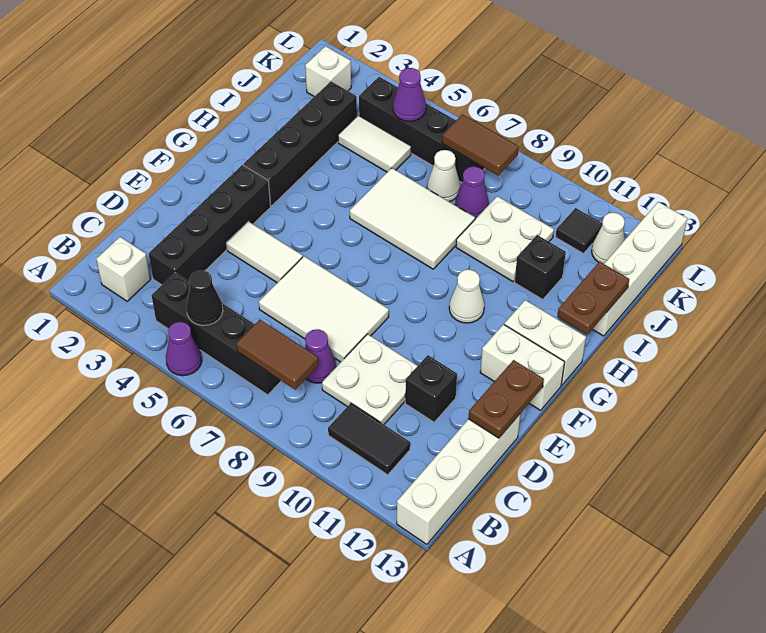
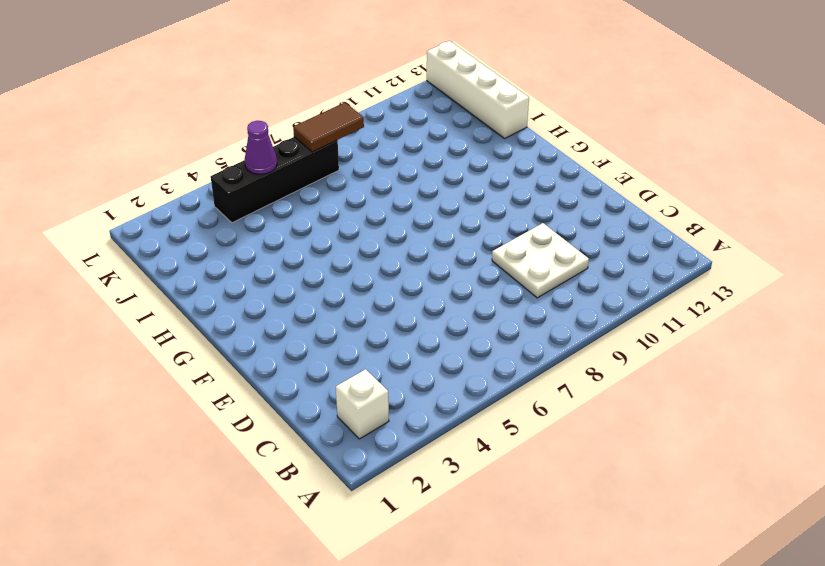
none -> purple cone A5 level 1
none -> white brick A13:D13 level 1
none -> black brick B4:B7 level 1
none -> black tile B10:B11 level 1

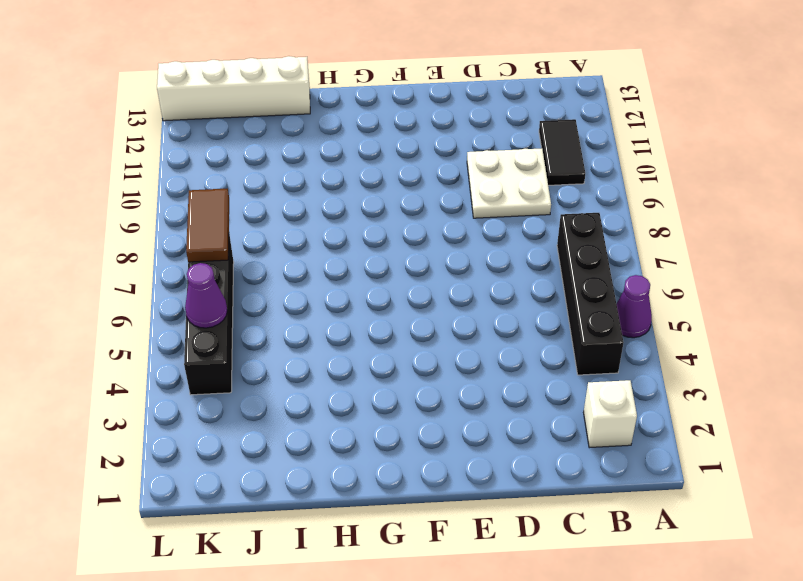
none -> white brick A13:D13 level 1
none -> black brick C3:F3 level 1
none -> purple cone C8 level 1
none -> white tile D6:E8 level 1

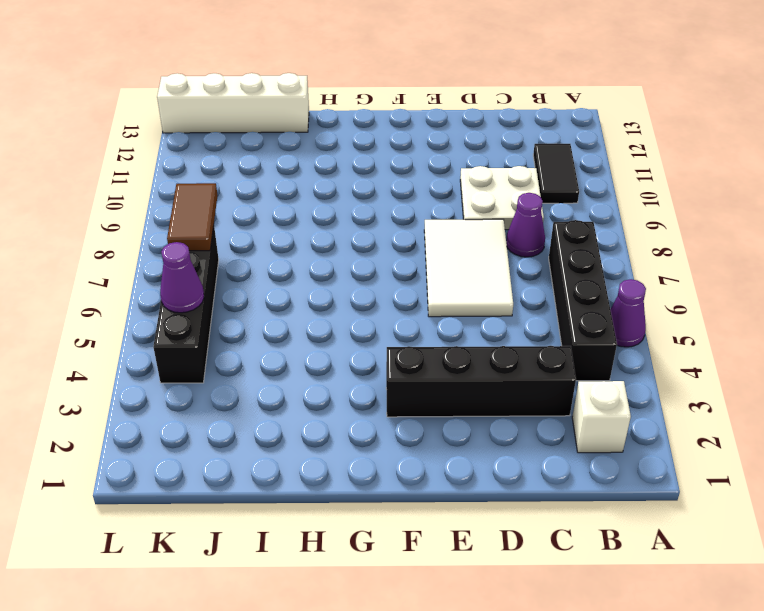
none -> white brick A13:D13 level 1
none -> black brick D11 level 1
none -> white tile E4:E5 level 1
none -> white brick F12:F13 level 1

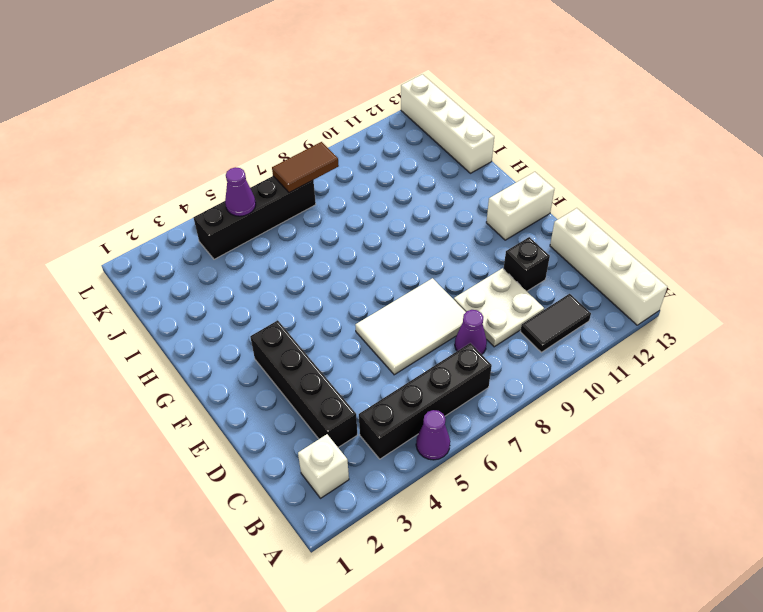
none -> white tile E4:E5 level 1
none -> black brick G3:J3 level 1
none -> white cone G10 level 1
none -> white brick G12:G13 level 1

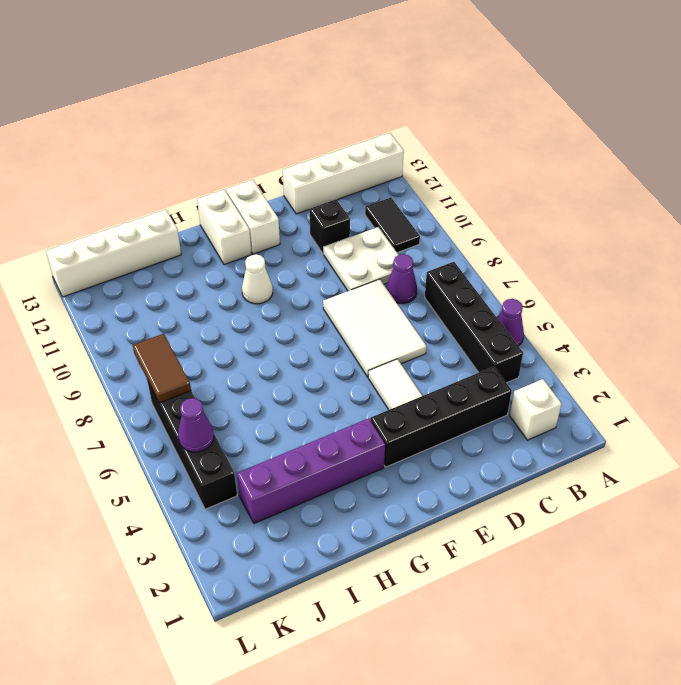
purple brick G3:J3 level 1 -> black brick G3:J3 level 1
none -> white tile H6:I8 level 1
none -> white plate I9:J10 level 1
none -> black brick I11 level 1
none -> white tile J4:J5 level 1

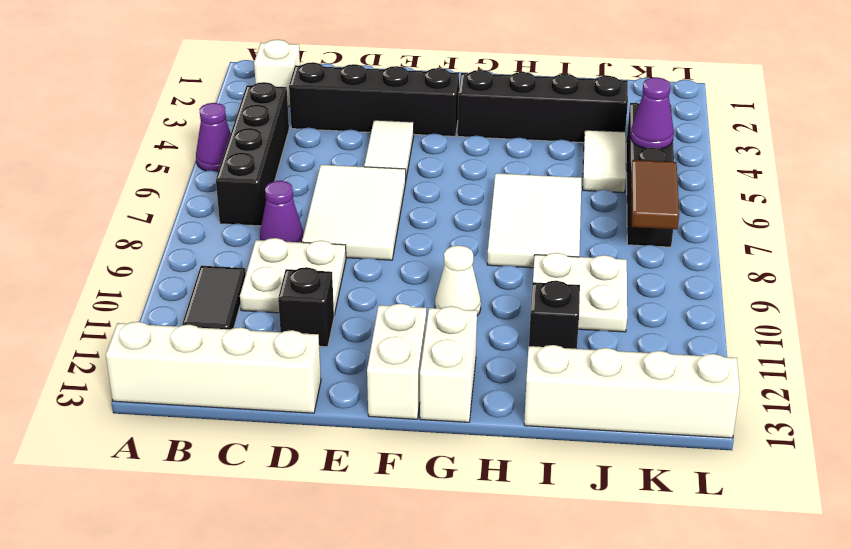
none -> white cone J7 level 1
none -> purple cone J8 level 1
none -> white brick K2 level 1
none -> black tile K11 level 1

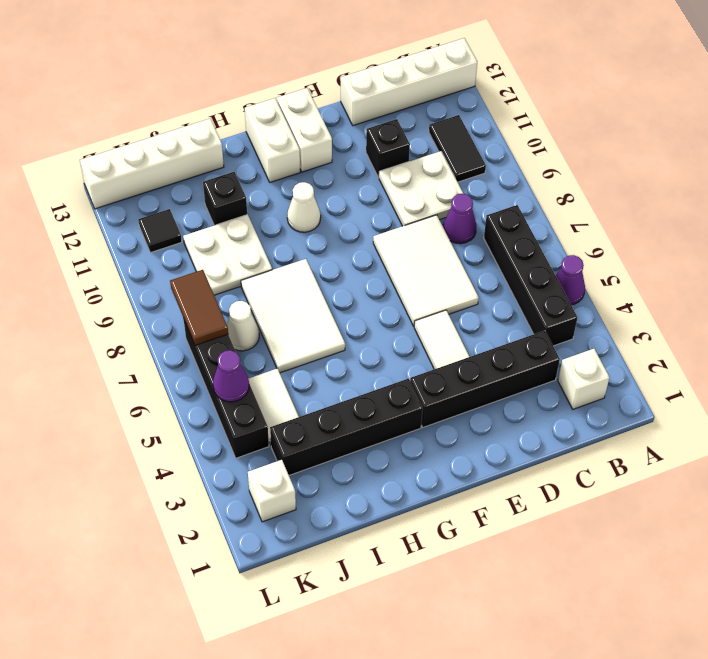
none -> purple cone J8 level 1
none -> white cone K12 level 1
none -> black cone B5 level 2
none -> brown tile B7:B8 level 2

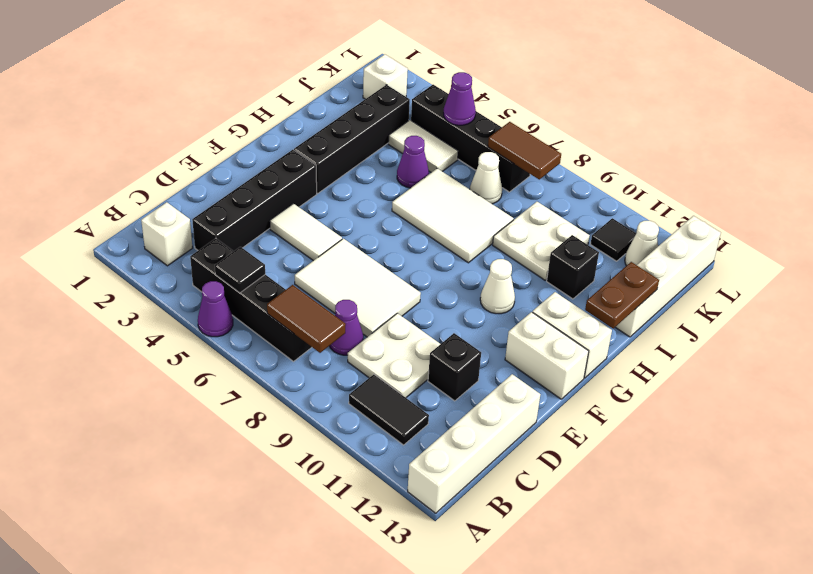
black tile B5 level 2 -> black cone B5 level 2
purple cone I5 level 1 -> purple cone J8 level 1
none -> brown plate D13:E13 level 2

